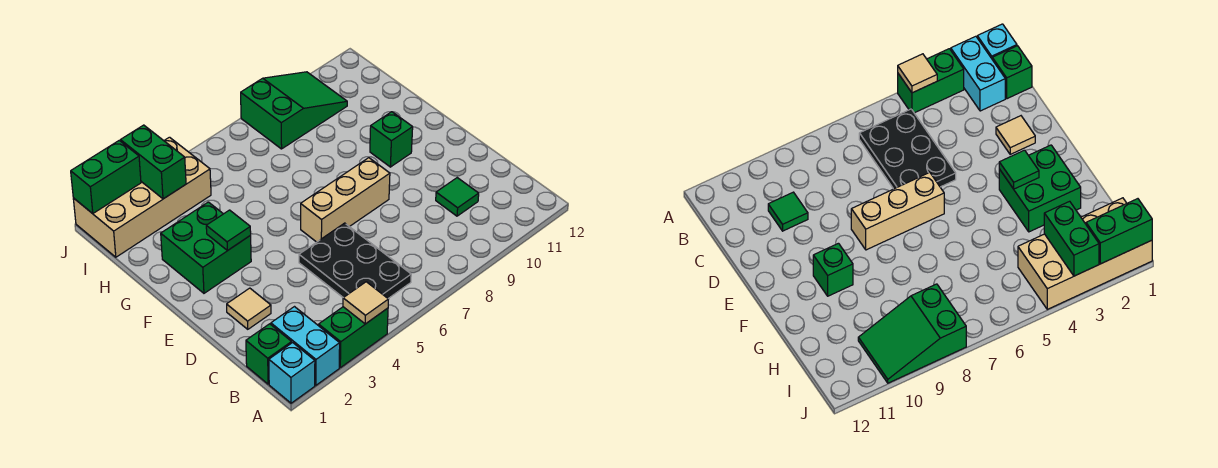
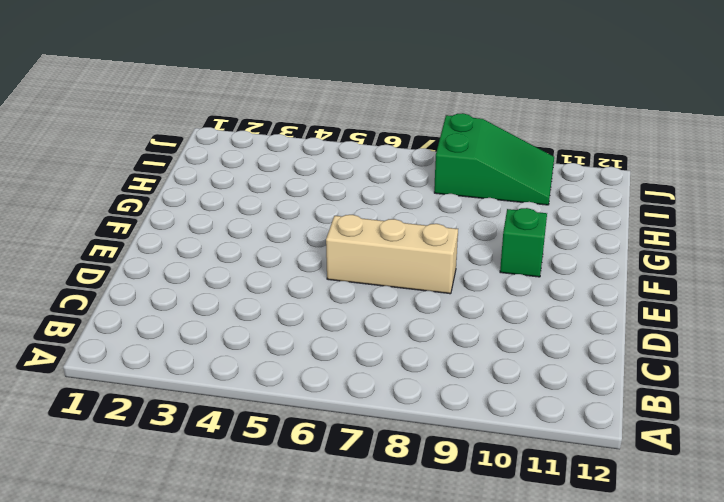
none -> cyan brick A1 level 1
none -> cyan brick A2:B2 level 1
none -> green brick A3:A4 level 1

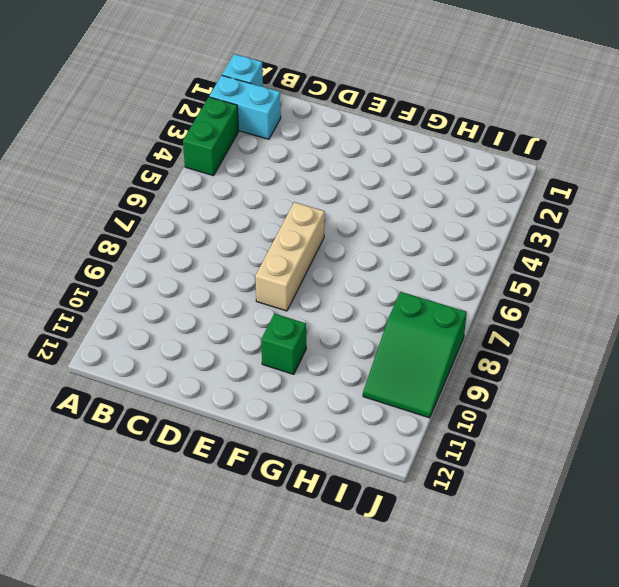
none -> green brick B1 level 1
none -> black plate B5:D6 level 1
none -> green tile C10 level 1

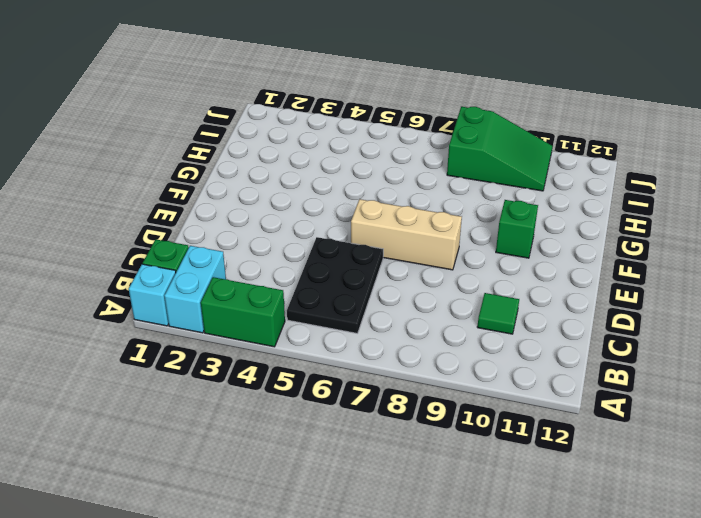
none -> tan tile D2 level 1
none -> green brick F2:G3 level 1
none -> tan brick I1:J4 level 1

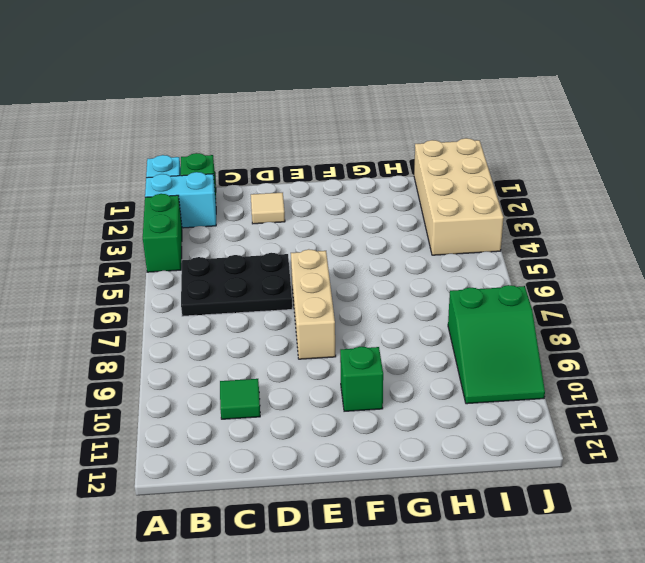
none -> green brick F2:G3 level 1
none -> tan tile A4 level 2
none -> green tile F3 level 2

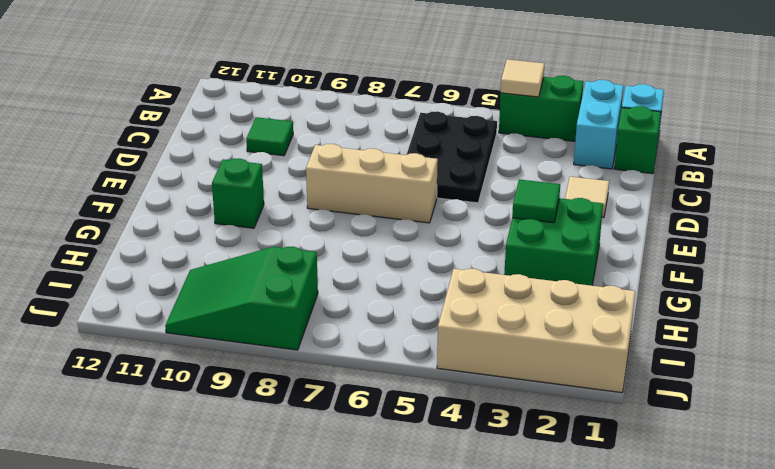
none -> green brick I3:J3 level 2
none -> green brick J1:J2 level 2

